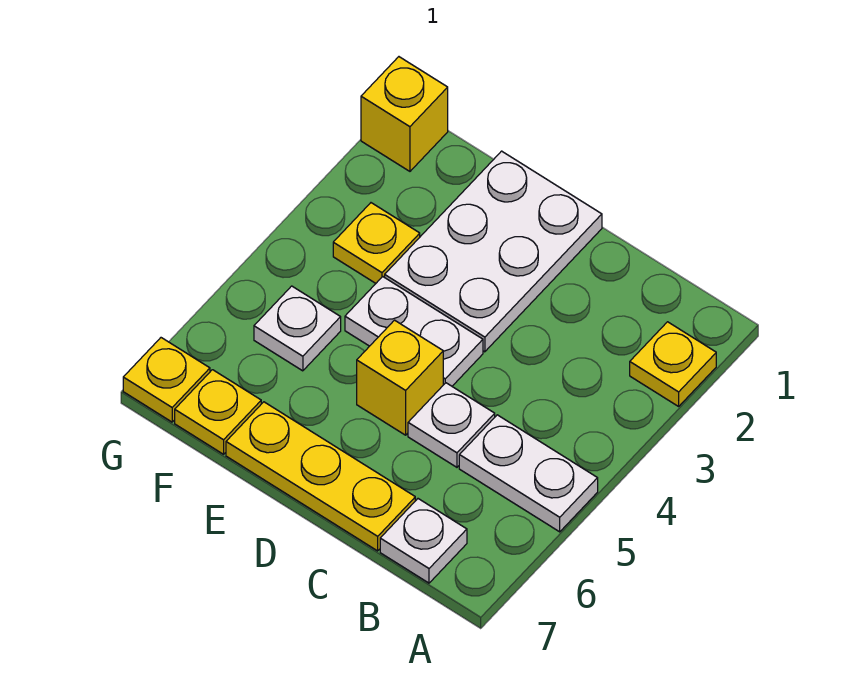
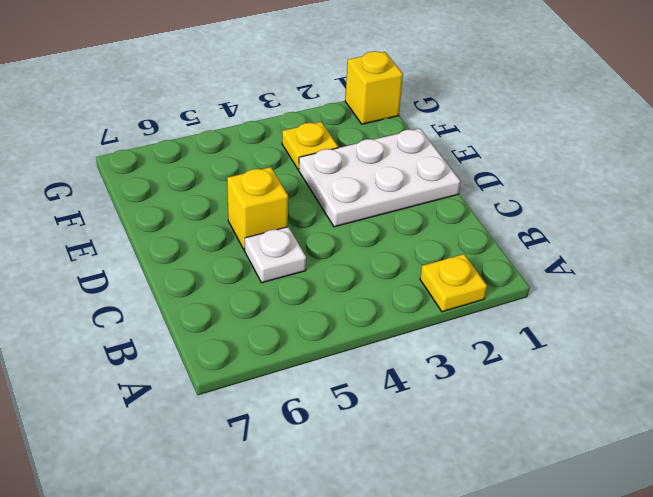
none -> white plate A5:B5 level 1
none -> white plate B7 level 1
none -> yellow plate C7:E7 level 1

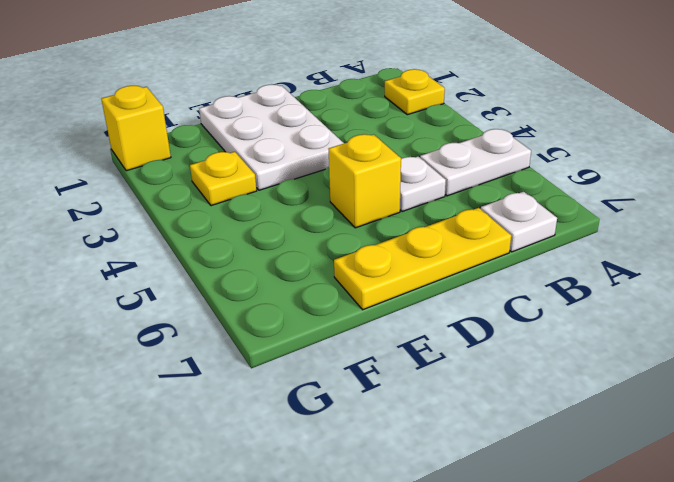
none -> white plate D4:E4 level 1
none -> white plate F5 level 1
none -> yellow plate F7 level 1

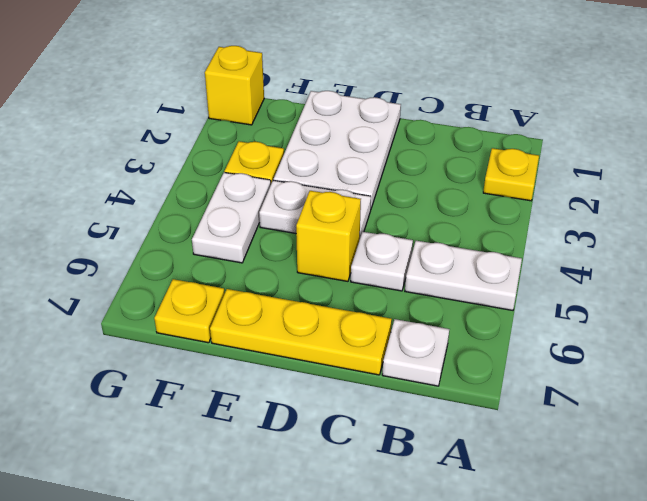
white plate F4:F5 level 1 -> white plate F5 level 1
none -> yellow plate G7 level 1

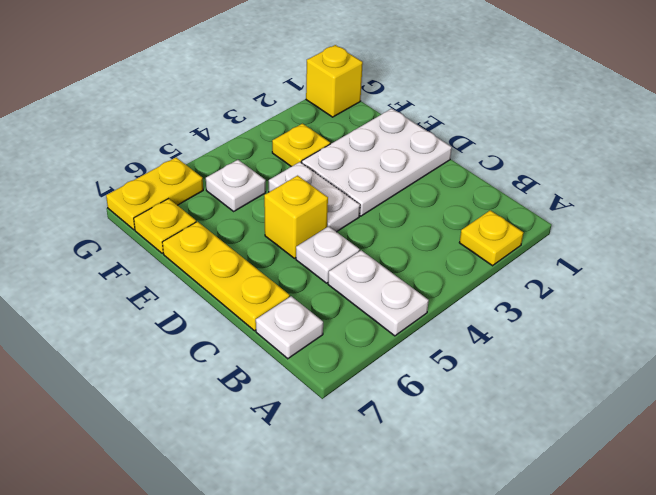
yellow plate G6:G7 level 1 -> yellow plate G7 level 1

